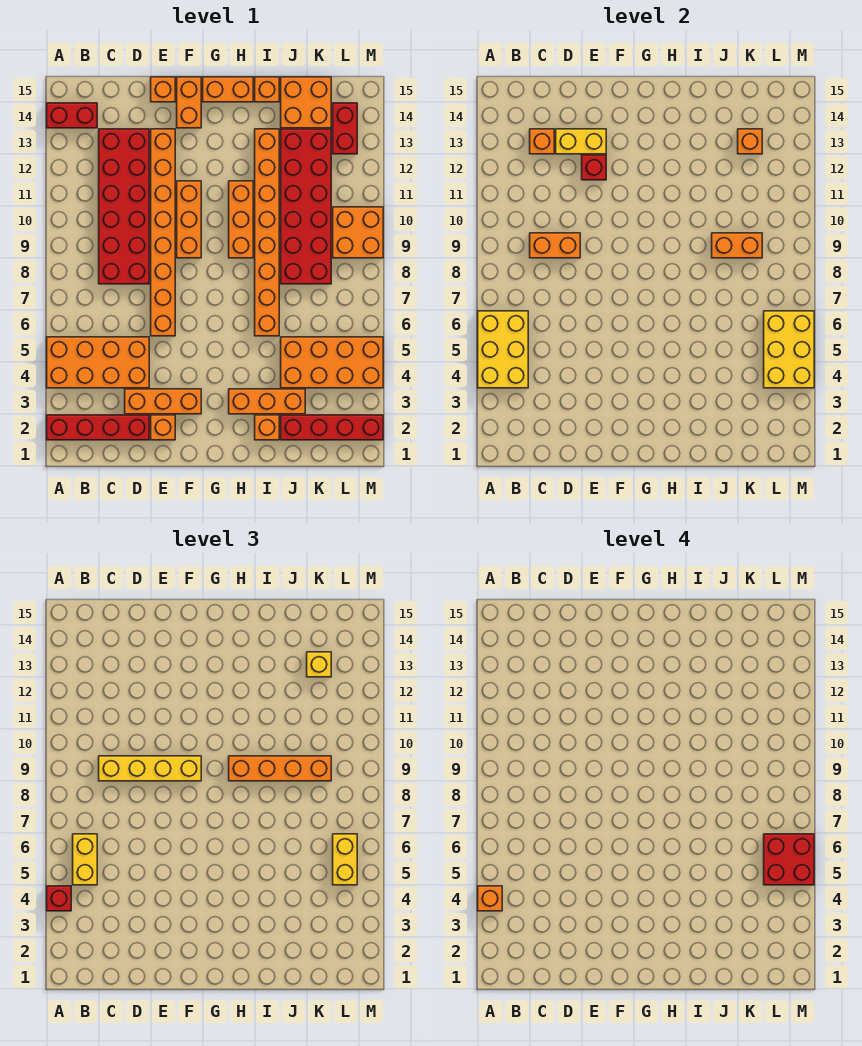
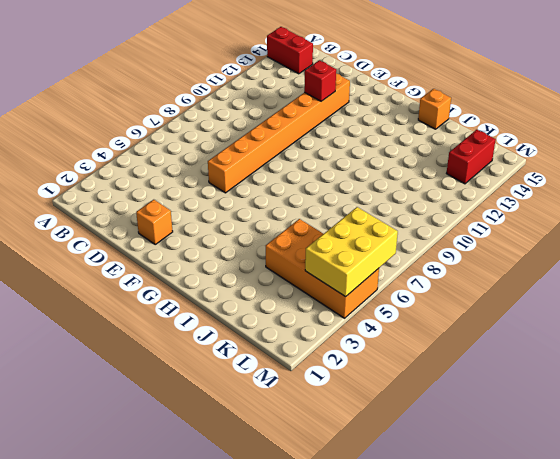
none -> red brick A2:D2 level 1
none -> orange brick A4:D5 level 1
none -> red brick C8:D13 level 1
none -> orange brick D3:F3 level 1

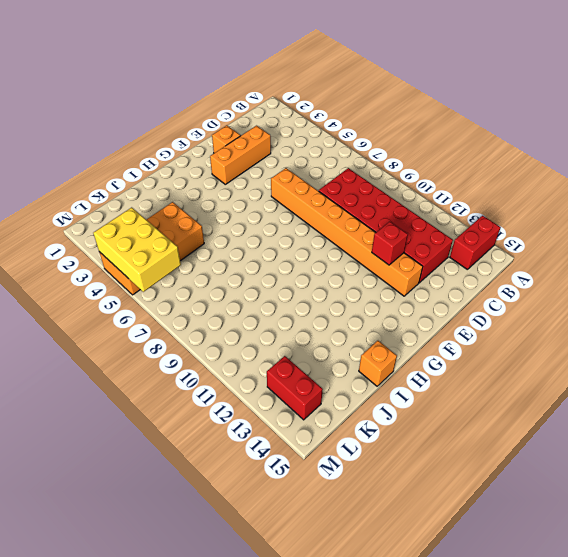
none -> red brick A2:D2 level 1
none -> orange brick A4:D5 level 1
none -> orange brick E15 level 1
none -> orange brick F9:F11 level 1

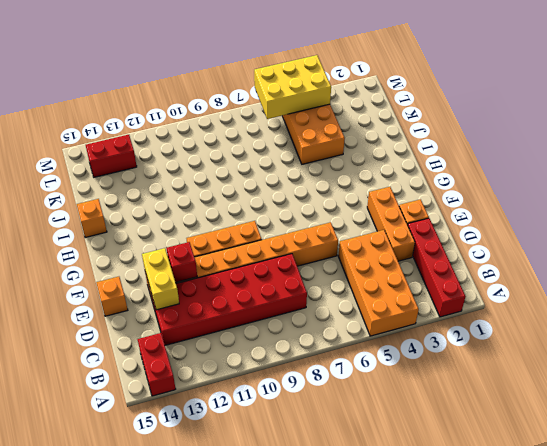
none -> orange brick F14:F15 level 1
none -> orange brick G15:H15 level 1
none -> orange brick H3:J3 level 1
none -> orange brick H9:H11 level 1

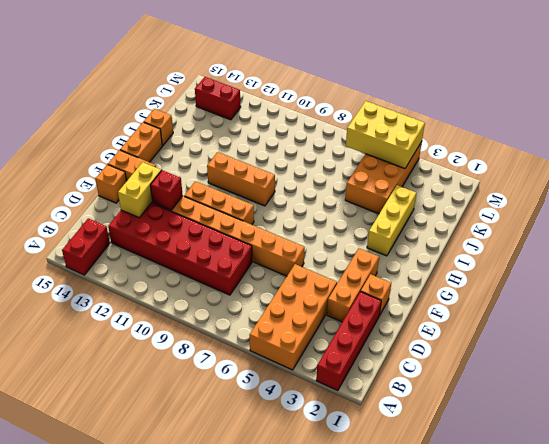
yellow brick H3:J3 level 1 -> orange brick H3:J3 level 1
none -> orange brick I2 level 1
none -> orange brick I6:I13 level 1
none -> red brick J2:M2 level 1
none -> red brick J8:K13 level 1

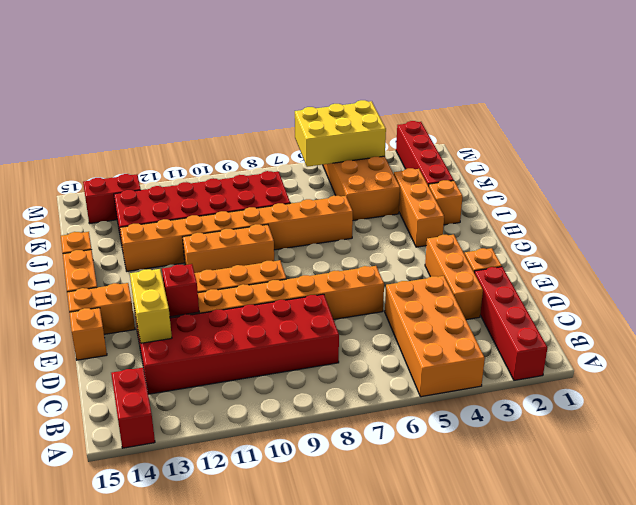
none -> orange brick J14:K15 level 1
none -> orange brick L9:M10 level 1
none -> yellow brick A4:B6 level 2
none -> orange brick C9:D9 level 2

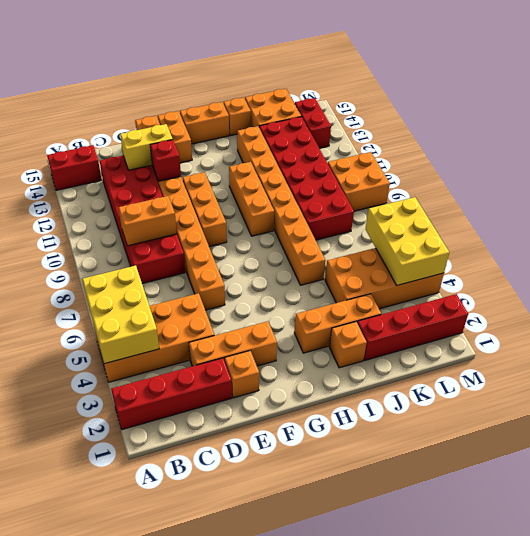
none -> orange brick C13 level 2
none -> orange brick J9:K9 level 2
none -> orange brick K13 level 2
none -> red brick A4 level 3

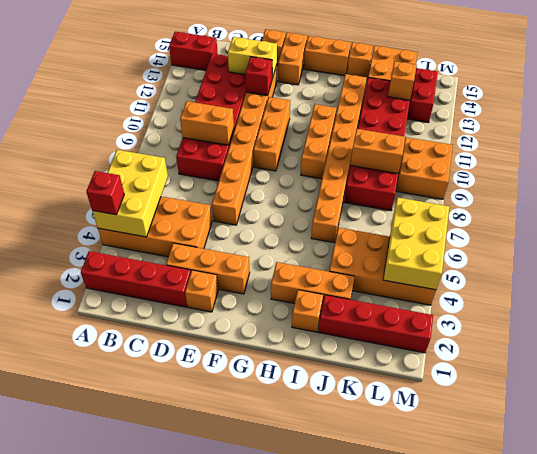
none -> orange brick C13 level 2
none -> yellow brick B5:B6 level 3
none -> yellow brick C9:F9 level 3
none -> orange brick H9:K9 level 3

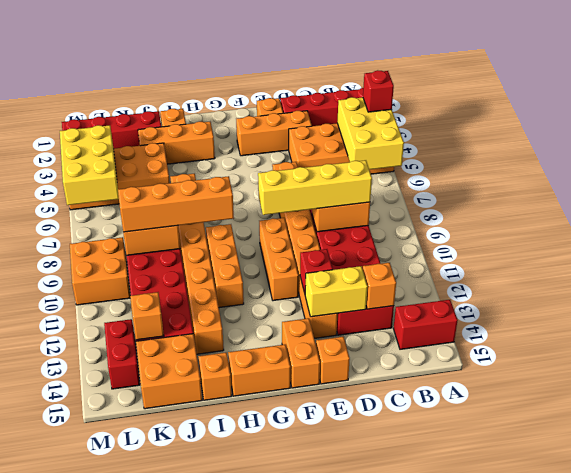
none -> yellow brick B5:B6 level 3
none -> yellow brick K13 level 3
none -> yellow brick L5:L6 level 3
none -> orange brick A4 level 4

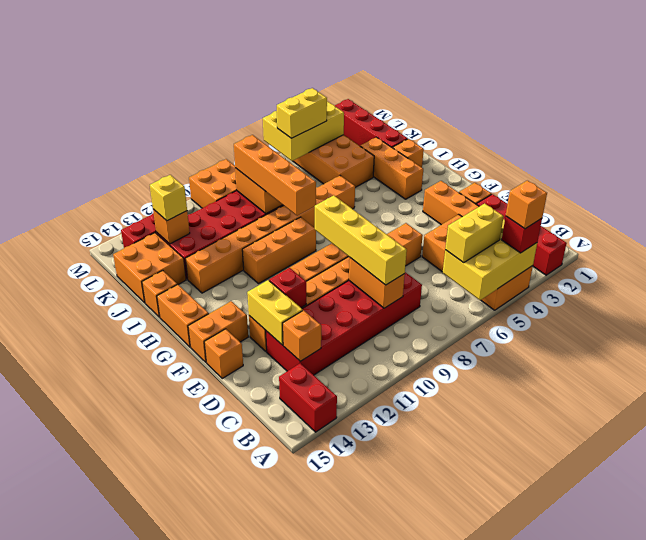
none -> red brick L5:M6 level 4

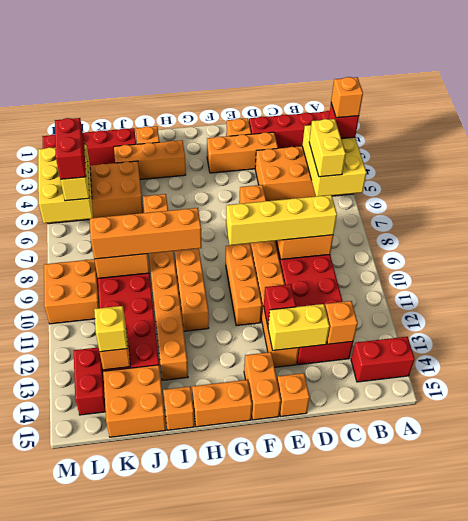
red brick L5:L6 level 4 -> red brick L5:M6 level 4

